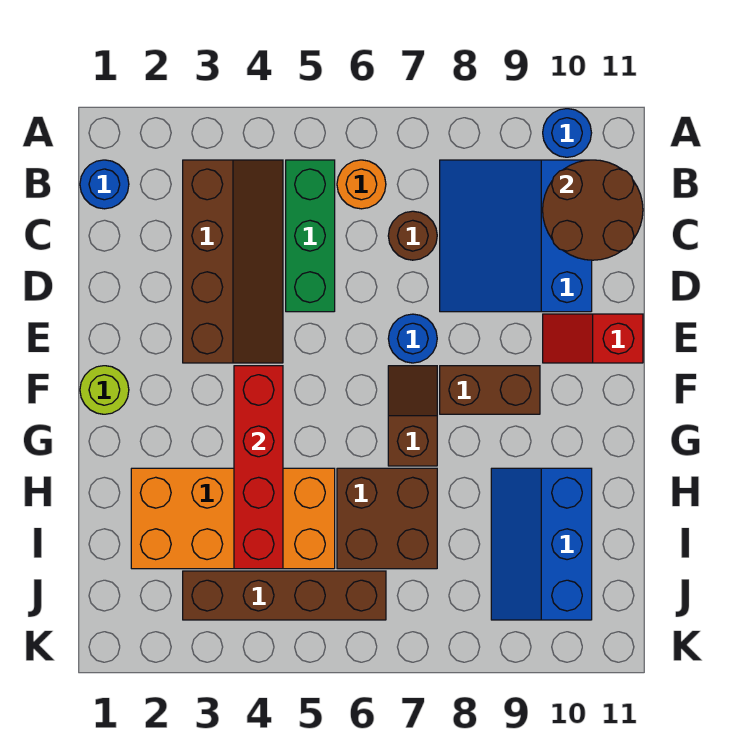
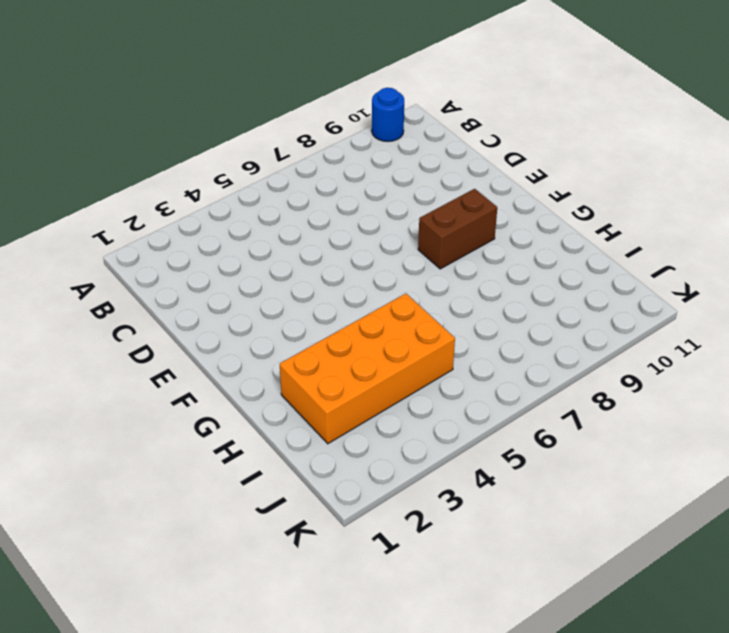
none -> blue round brick B1 level 1
none -> brown slope B3:E4 level 1 top 3
none -> green brick B5:D5 level 1

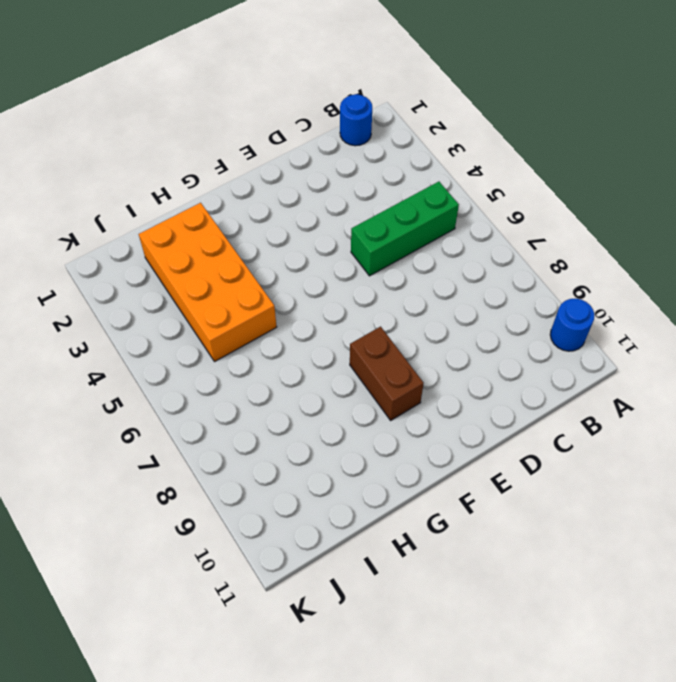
none -> brown slope B3:E4 level 1 top 3
none -> orange round brick B6 level 1
none -> blue slope B8:D10 level 1 top 10

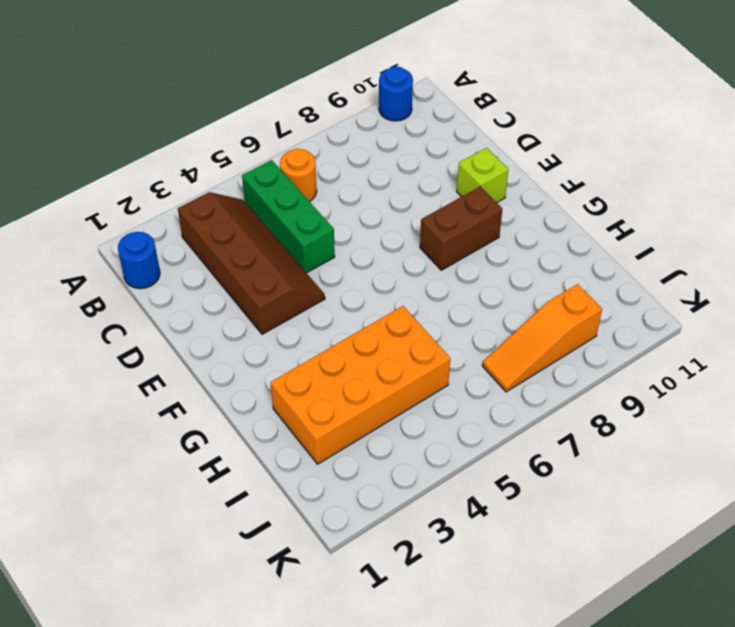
lime brick E10 level 1 -> red slope E10:E11 level 1 top 11
orange slope J7:J9 level 1 top 9 -> blue slope H9:J10 level 1 top 10
none -> blue slope B8:D10 level 1 top 10
none -> brown round brick C7 level 1
none -> blue round brick E7 level 1

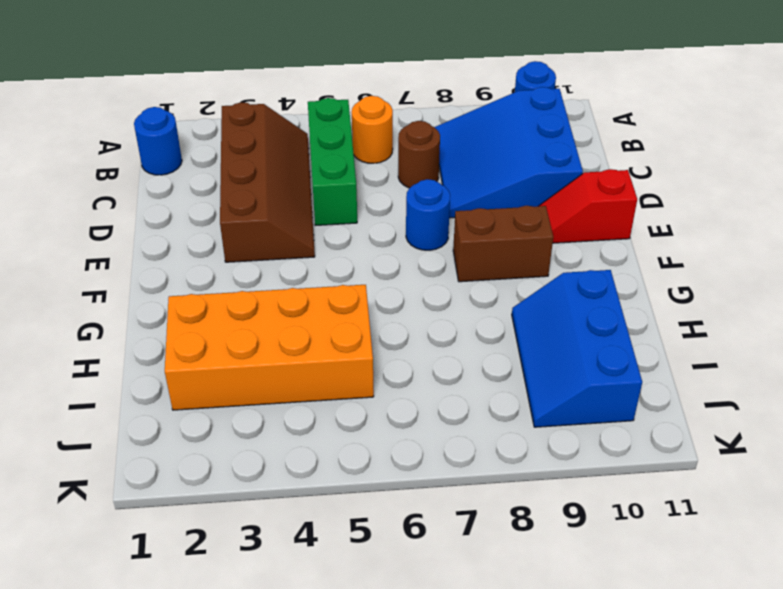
none -> lime round brick F1 level 1
none -> brown slope F7:G7 level 1 top G
none -> brown brick H6:I7 level 1

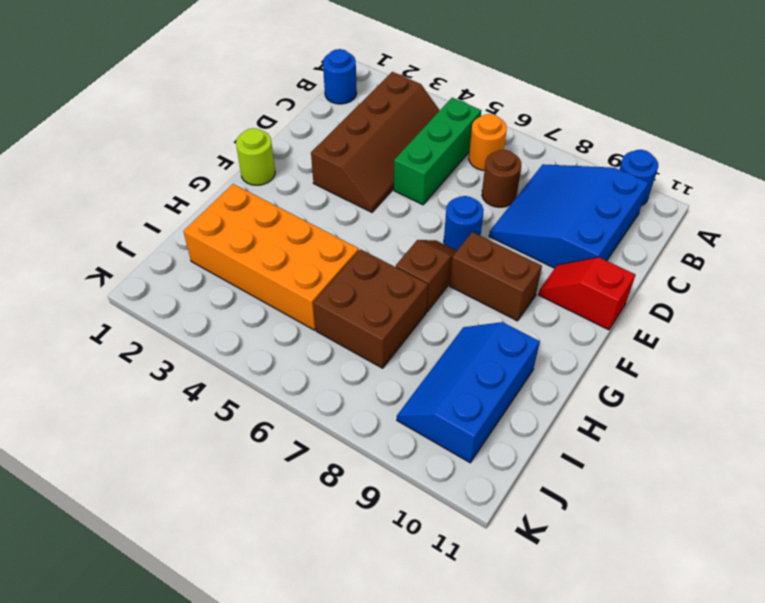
none -> brown brick J3:J6 level 1
none -> brown round brick B10:C11 level 2
none -> red brick F4:I4 level 2

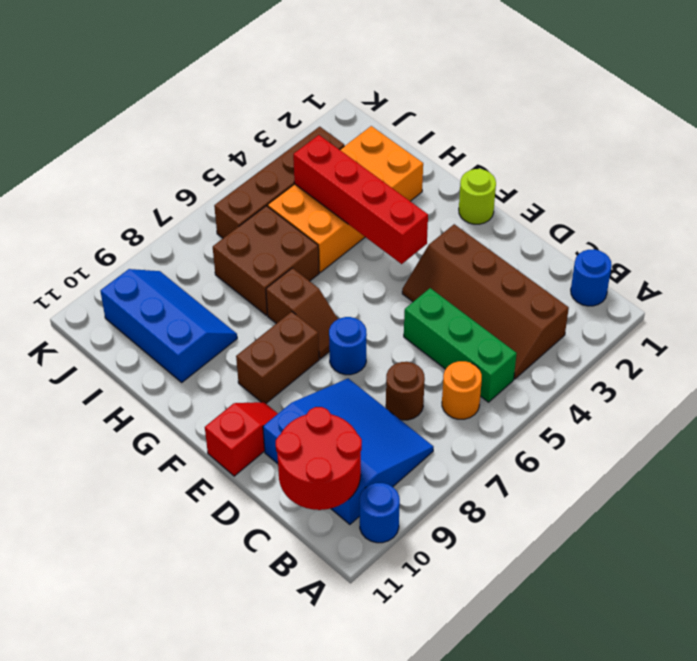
red round brick B10:C11 level 2 -> brown round brick B10:C11 level 2

